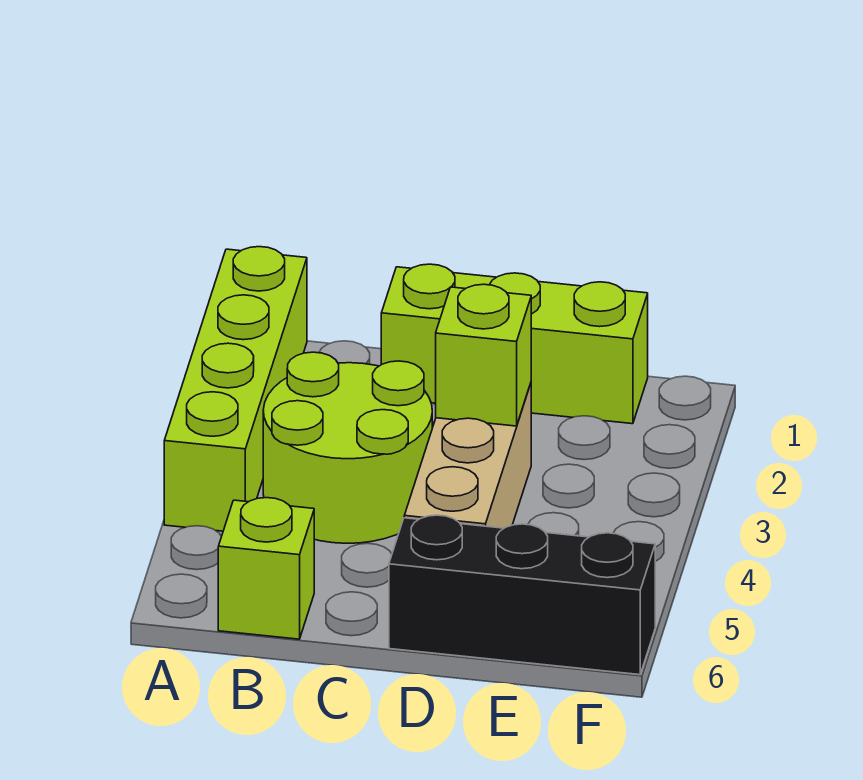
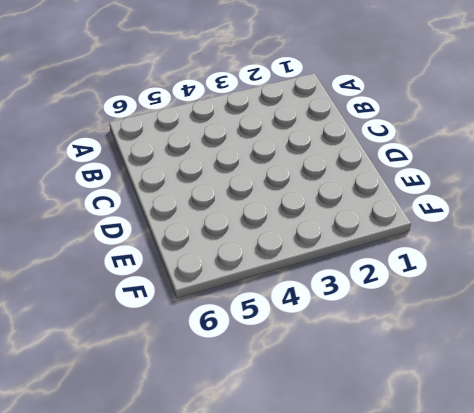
none -> lime brick A1:A4 level 1
none -> lime round brick B3:C4 level 1

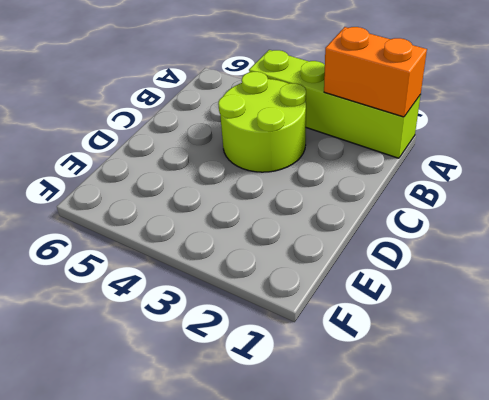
orange brick A1:A2 level 2 -> none
none -> lime brick B6 level 1
none -> lime brick C1:E1 level 1

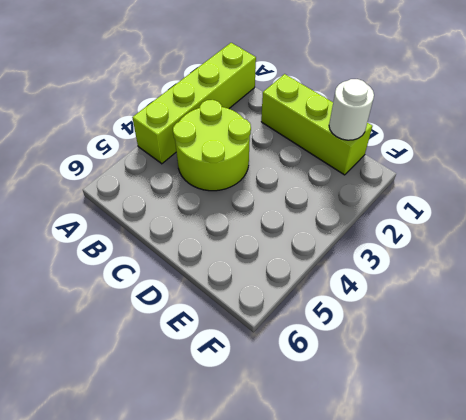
white round brick E1 level 2 -> none
none -> lime brick B6 level 1
none -> tan brick D3:D5 level 1

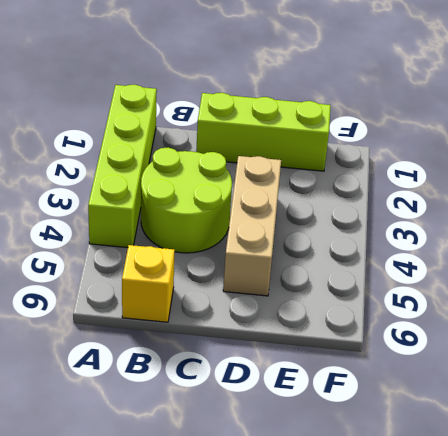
yellow brick B6 level 1 -> lime brick B6 level 1
none -> black brick D6:F6 level 1
none -> lime brick D3 level 2

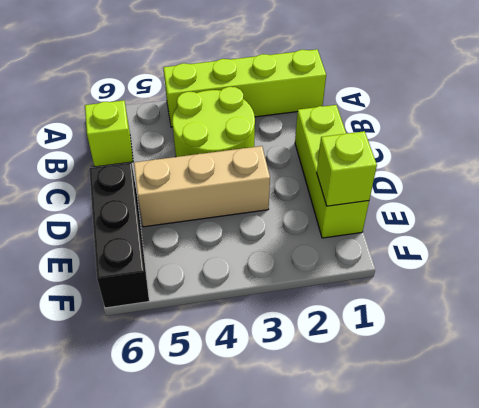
lime brick E1 level 2 -> lime brick D3 level 2

